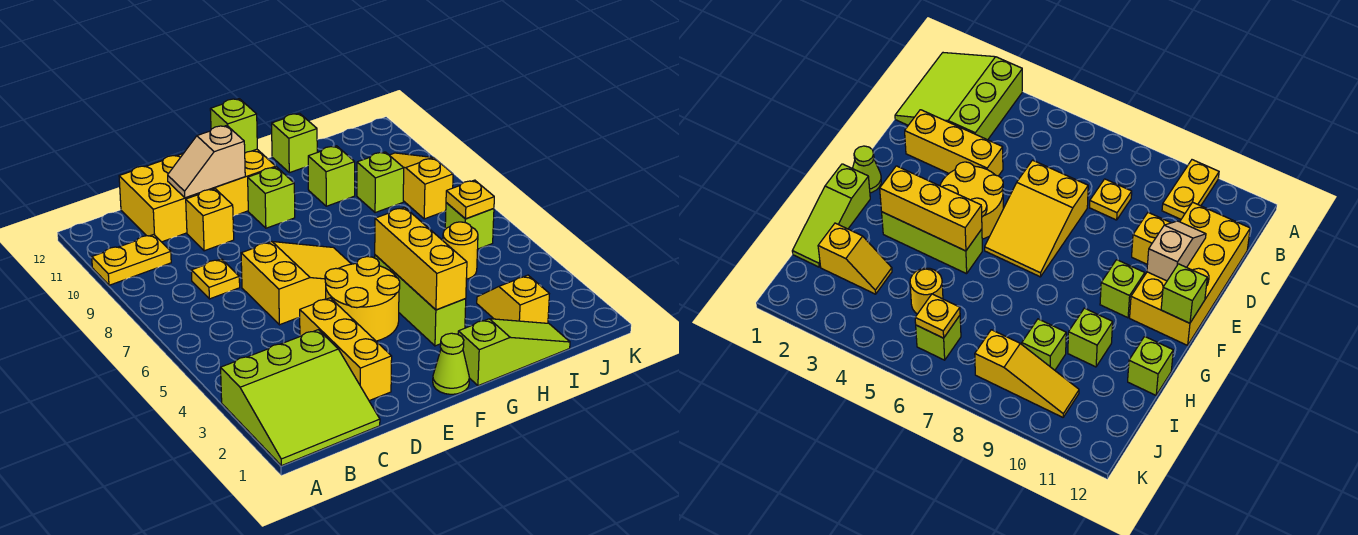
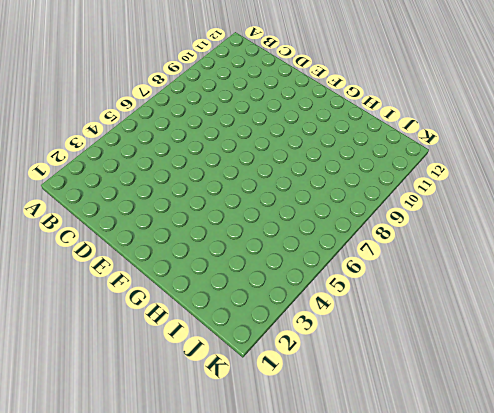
none -> lime slope A1:C3 level 1 top 3
none -> yellow plate A10:B10 level 1
none -> yellow plate C8 level 1

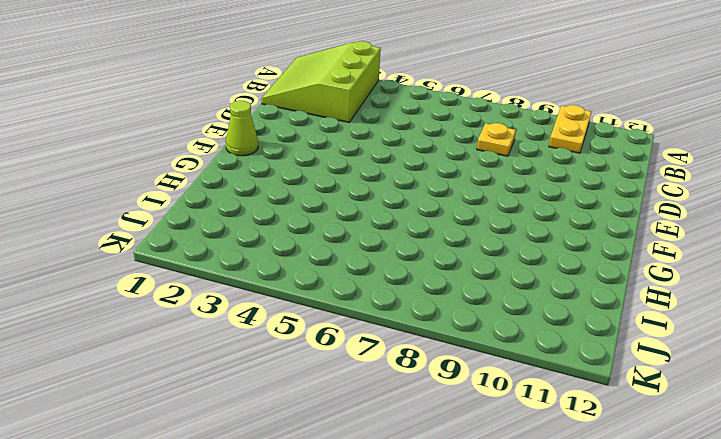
none -> yellow brick C11:F12 level 1
none -> yellow brick D2:D4 level 1
none -> yellow slope D6:F7 level 1 top D

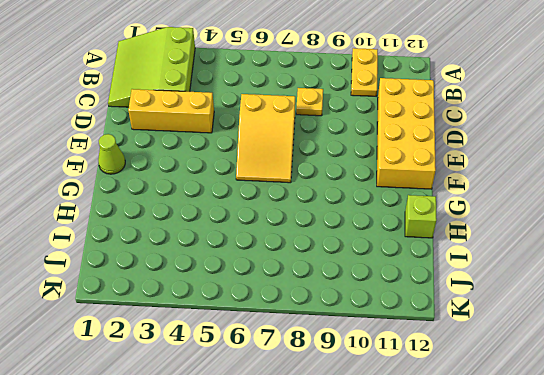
none -> yellow brick D10 level 1
none -> yellow round brick E4:F5 level 1
none -> lime brick F10 level 1

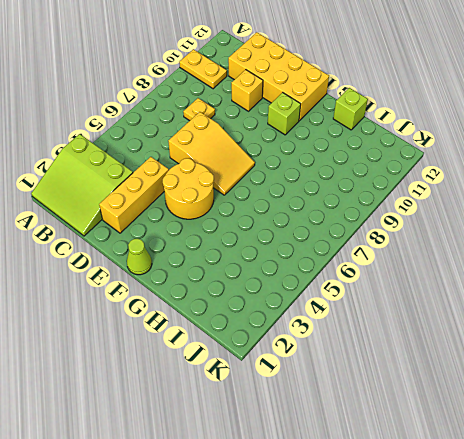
none -> lime slope G1:I1 level 1 top G
none -> lime brick G3:G5 level 1
none -> lime brick H10 level 1

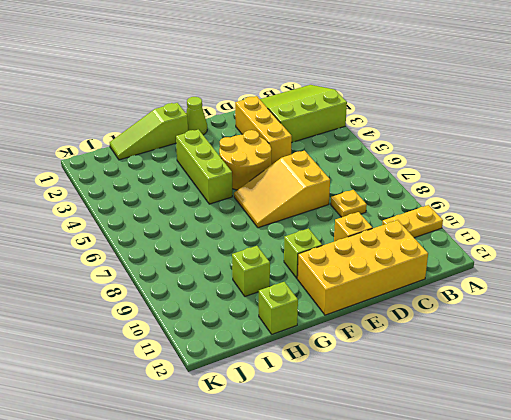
none -> yellow slope I2:I3 level 1 top 2
none -> yellow round brick I5 level 1
none -> lime brick I9 level 1

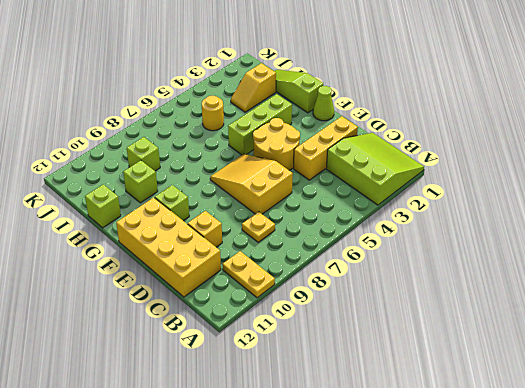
none -> lime brick J6 level 1
none -> yellow slope J8:J10 level 1 top 8
none -> tan slope D11:E11 level 2 top E

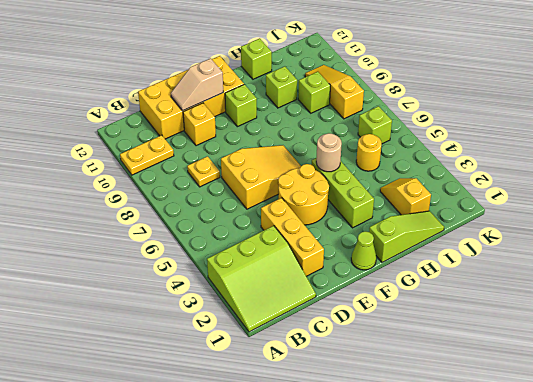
tan round brick G5 level 2 -> yellow brick G3:G5 level 2
none -> lime brick F12 level 2
none -> yellow plate J6 level 2

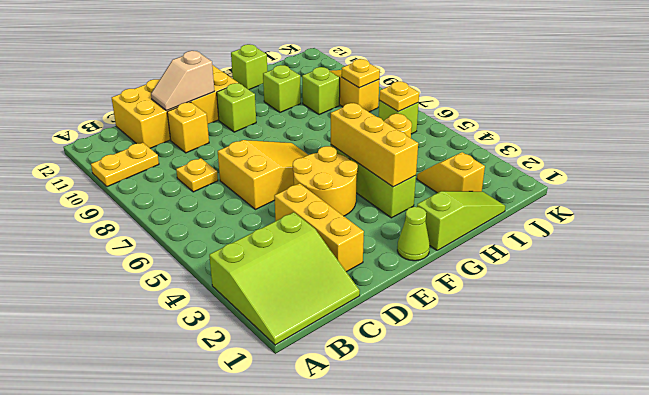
yellow plate J8 level 2 -> none
none -> lime brick F12 level 2

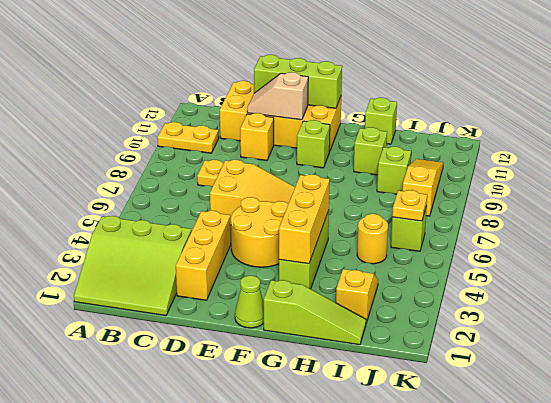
lime brick D12:F12 level 2 -> lime brick F12 level 2

